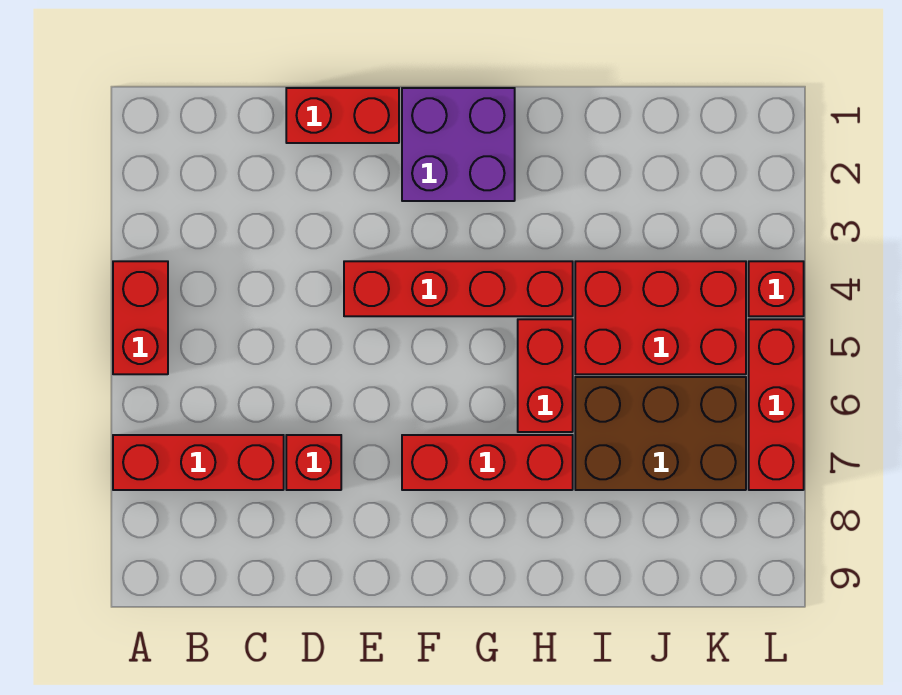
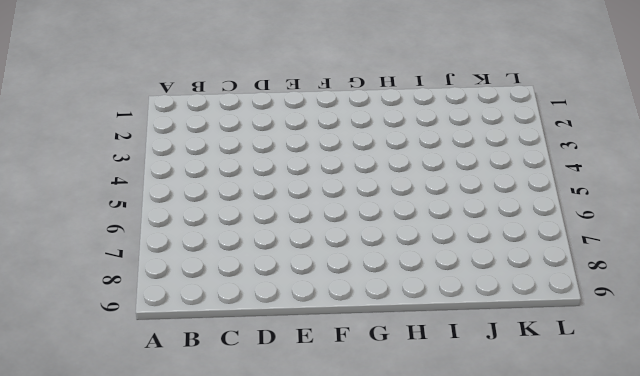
none -> red brick A4:A5 level 1
none -> red brick A7:C7 level 1
none -> red brick D1:E1 level 1

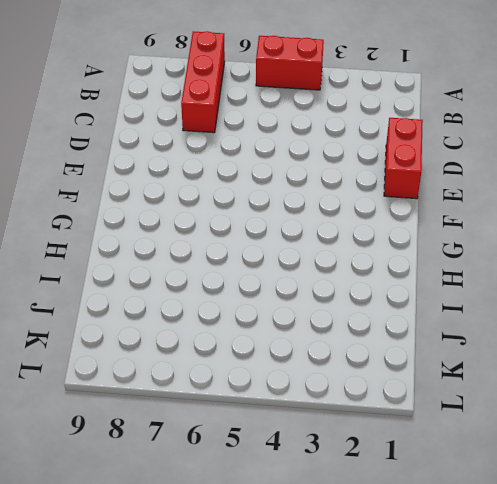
none -> red brick D7 level 1
none -> red brick E4:H4 level 1
none -> purple brick F1:G2 level 1

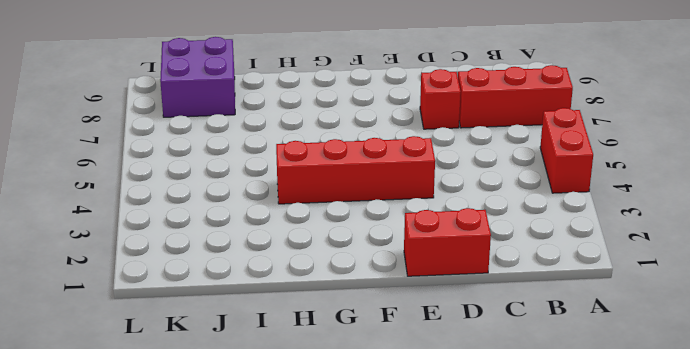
purple brick J8:K9 level 1 -> purple brick F1:G2 level 1
none -> red brick F7:H7 level 1
none -> red brick H5:H6 level 1
none -> red brick I4:K5 level 1

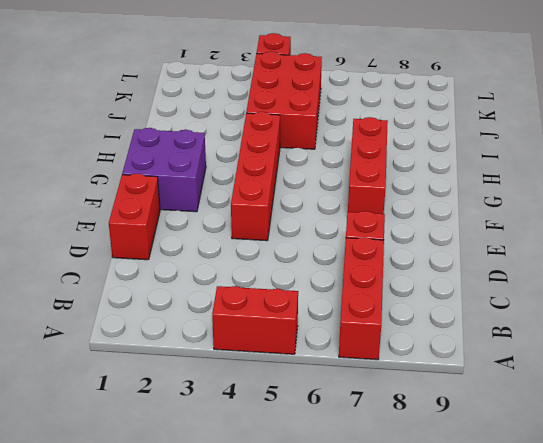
none -> red brick H5:H6 level 1
none -> brown brick I6:K7 level 1
none -> red brick L5:L7 level 1

